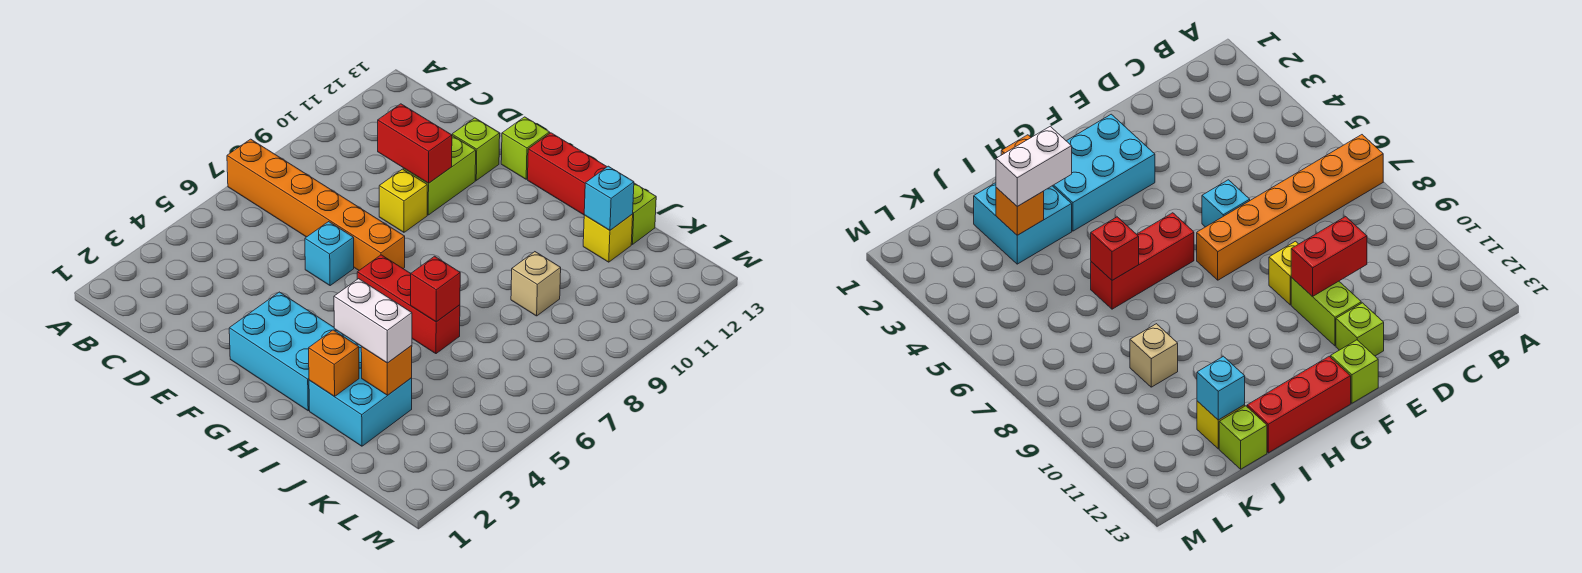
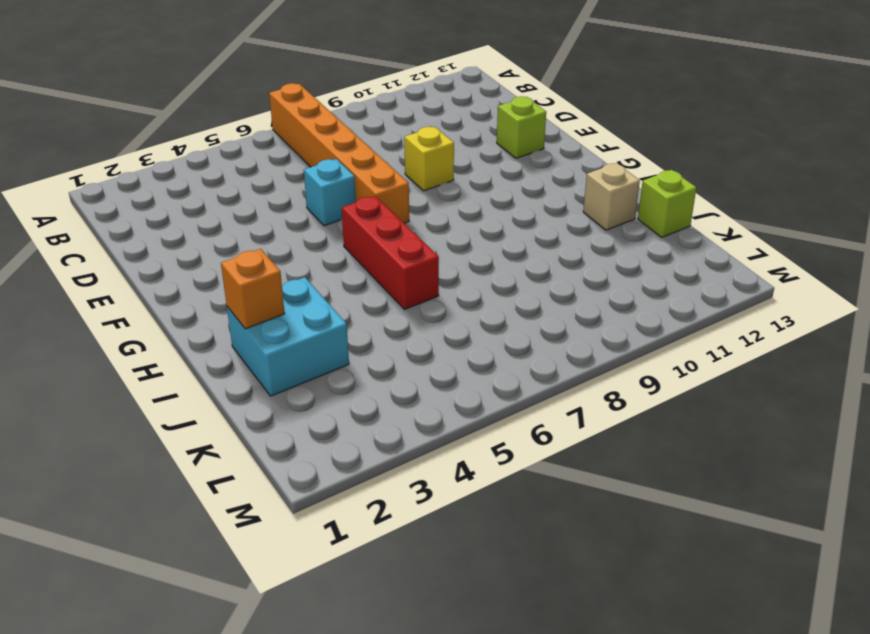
tan brick I12 level 1 -> tan brick J9 level 1
none -> lime brick E10:E11 level 1
none -> cyan brick F2:H3 level 1
none -> lime brick F13 level 1

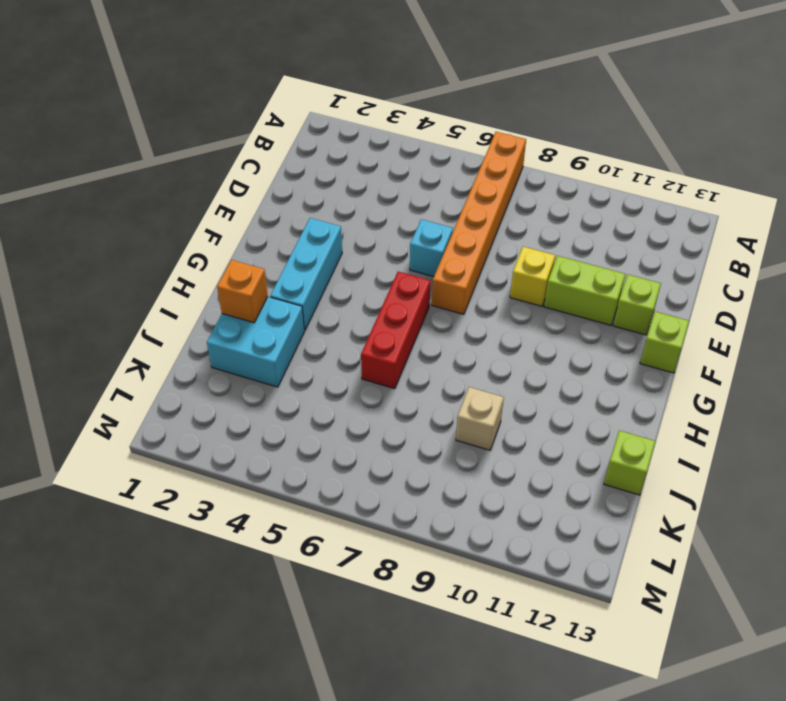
cyan brick F3:H3 level 1 -> cyan brick F2:H3 level 1
none -> red brick G13:I13 level 1
none -> yellow brick J12 level 1
none -> red brick D10:E10 level 2

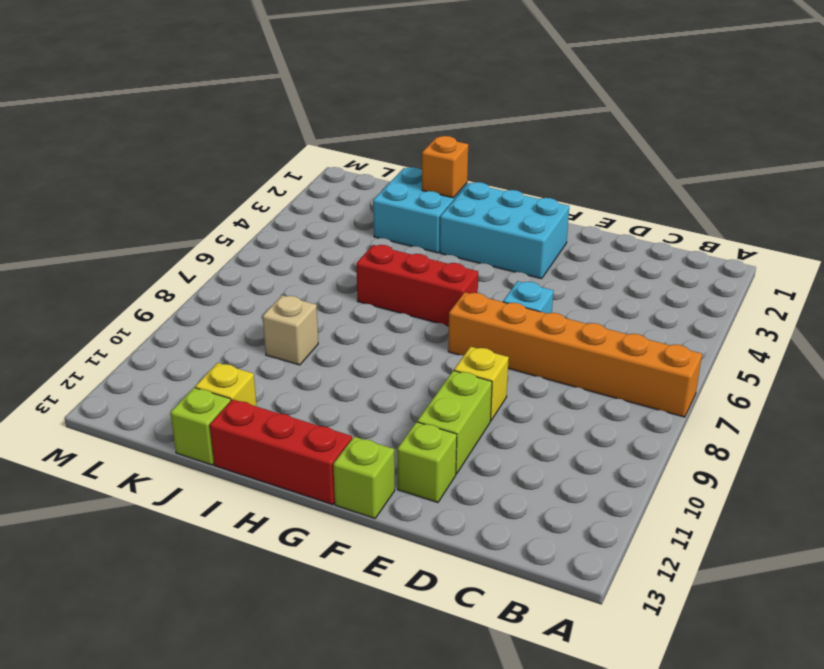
none -> red brick D10:E10 level 2
none -> red brick I6 level 2
none -> orange brick J3 level 2

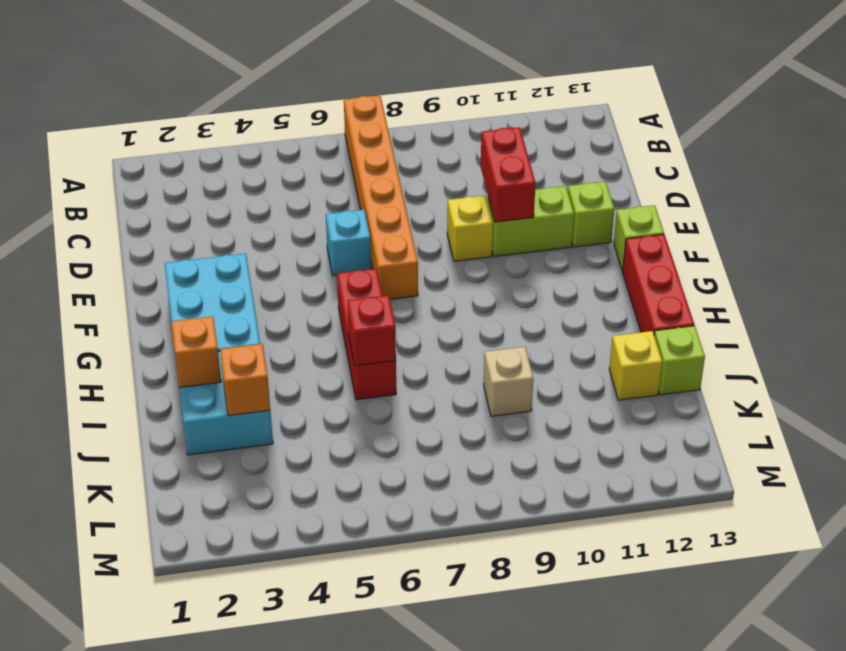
none -> cyan brick J12 level 2
none -> white brick I3:J3 level 3

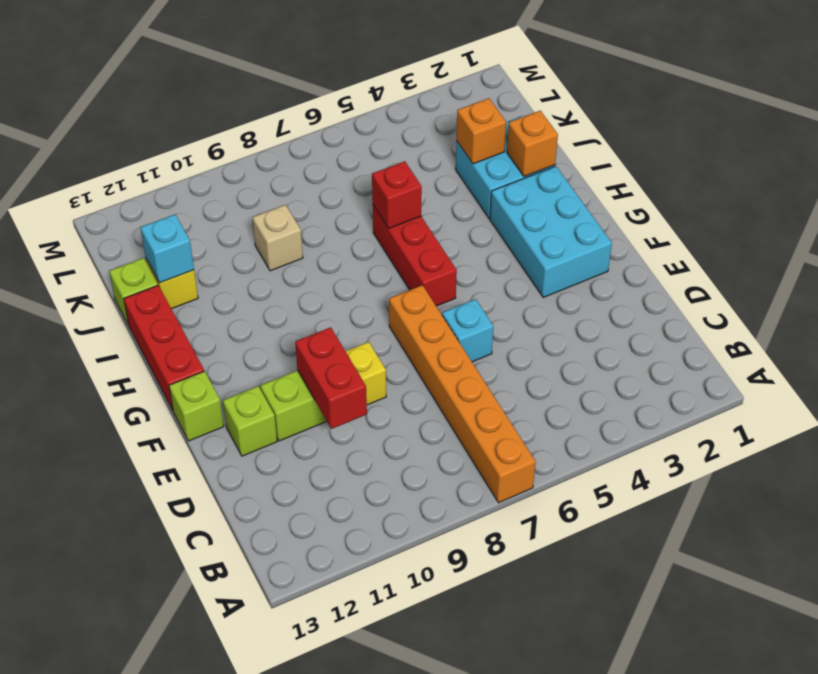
none -> white brick I3:J3 level 3

